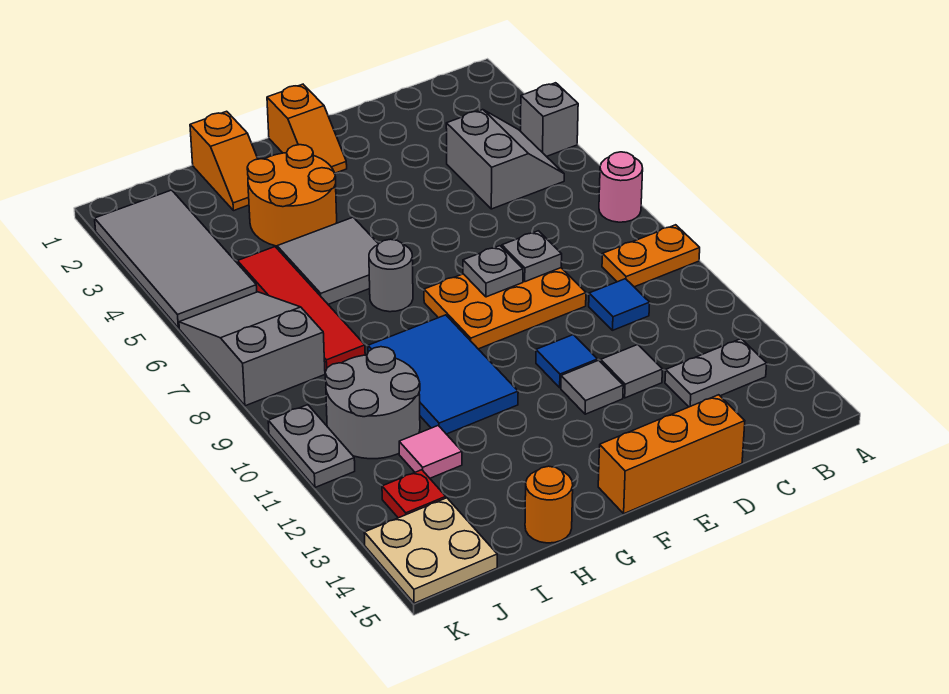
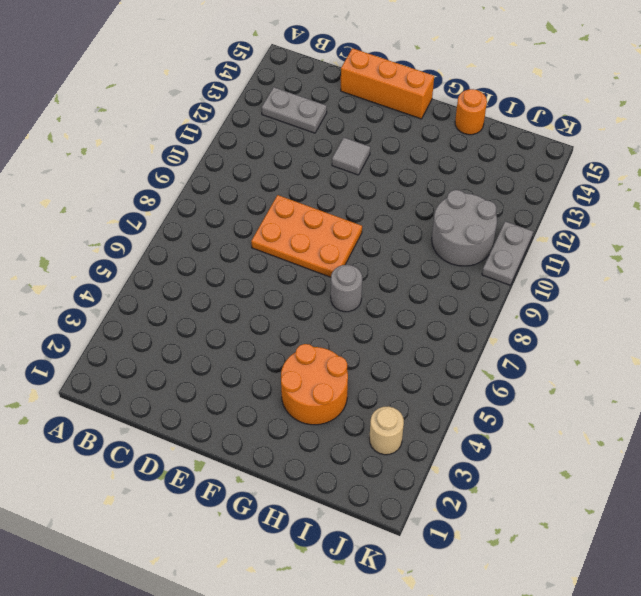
tan round brick J3 level 1 -> grey tile J2:K5 level 1
none -> grey brick A4 level 1
none -> pink round brick A7 level 1
none -> orange plate A9:B9 level 1

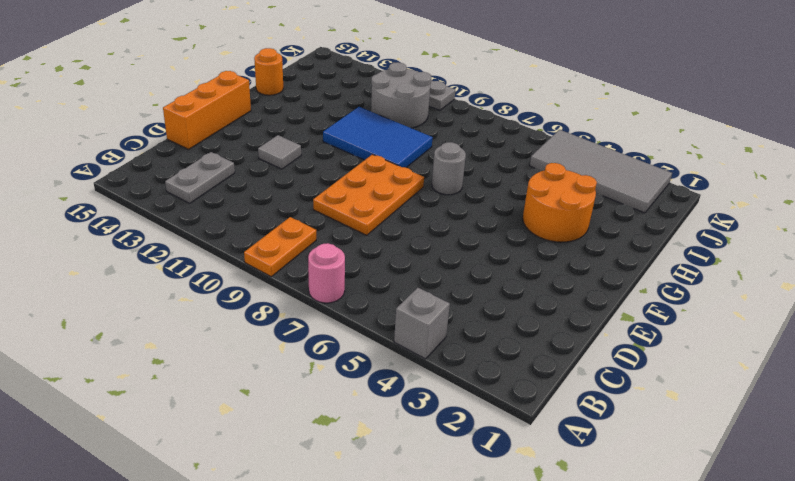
none -> grey slope B4:C5 level 1 top C
none -> blue tile C10 level 1
none -> grey tile D12 level 1

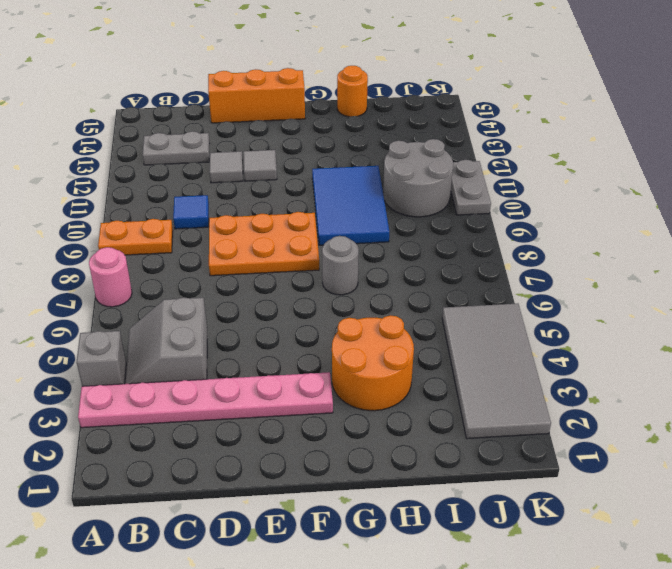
pink plate A3:F3 level 1 -> none
none -> blue tile E11 level 1
none -> orange slope F1:F2 level 1 top 1
none -> grey tile G5:H6 level 1

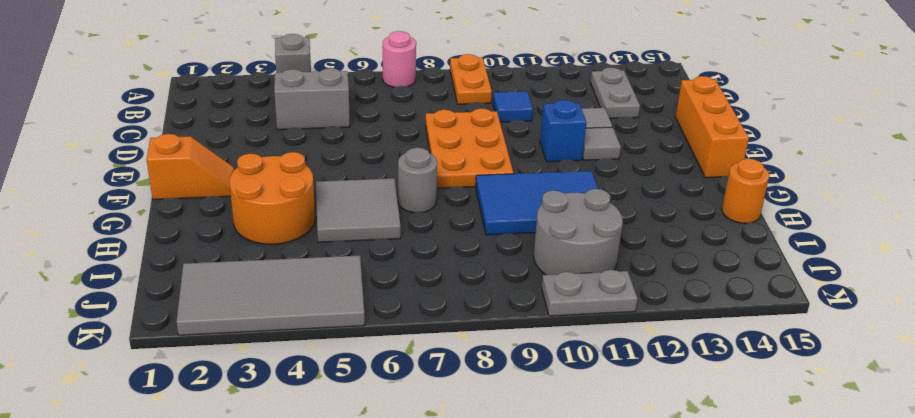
blue brick E11 level 1 -> blue tile E11 level 1
none -> orange slope H1:H2 level 1 top 1
none -> red tile I5:I8 level 1
none -> pink tile I12 level 1

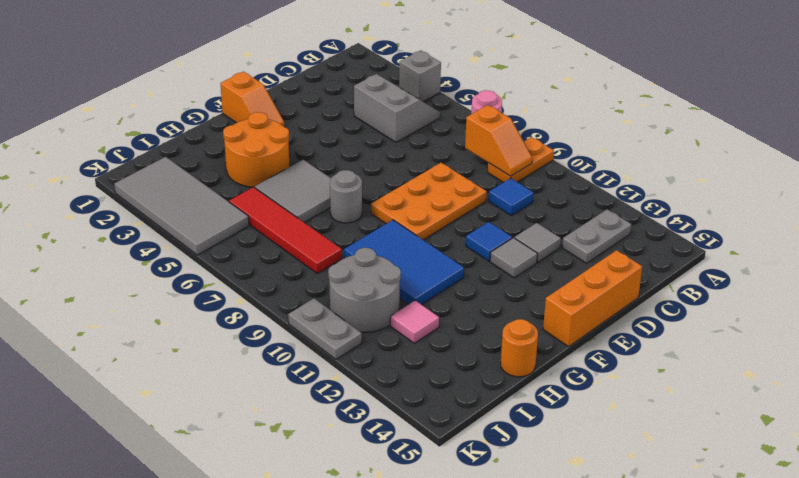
orange slope B8:B9 level 2 top 8 -> orange slope H1:H2 level 1 top 1
none -> grey slope J6:K8 level 1 top 8
none -> red plate J13 level 1
none -> tan plate J14:K15 level 1

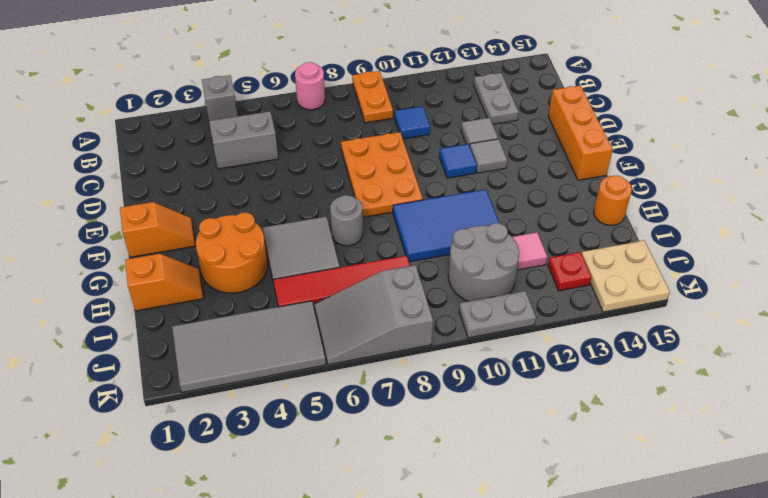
none -> grey plate D8 level 2
none -> grey plate E8 level 2

